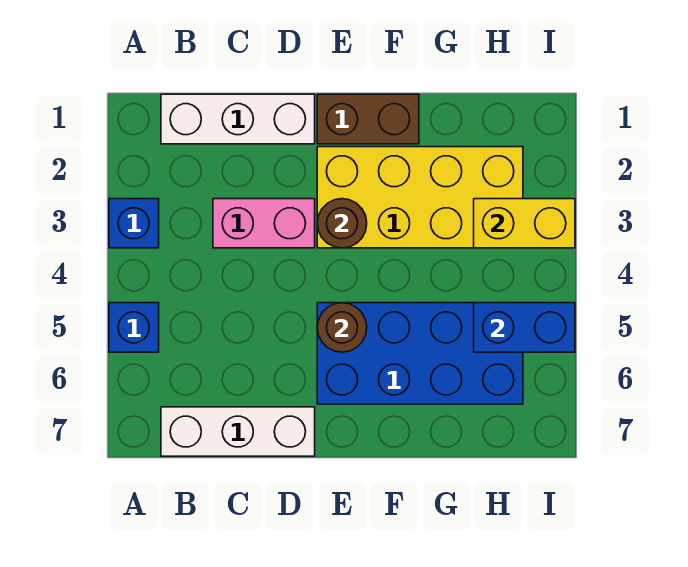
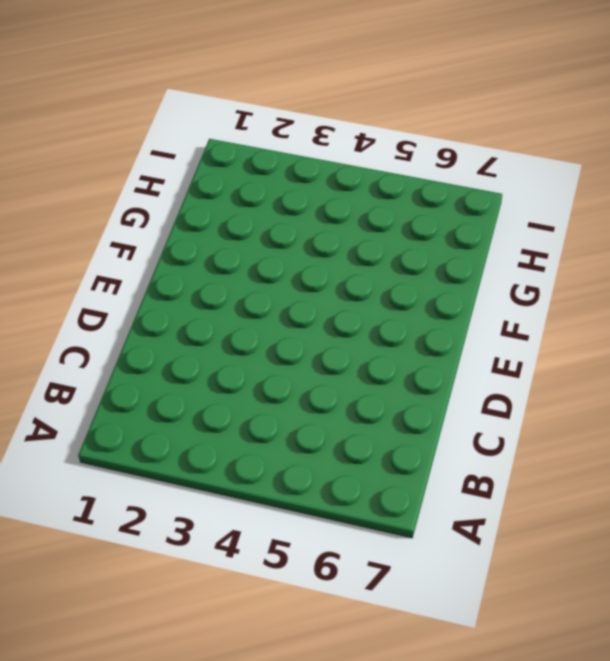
none -> blue brick A3 level 1
none -> blue brick A5 level 1
none -> white brick B1:D1 level 1

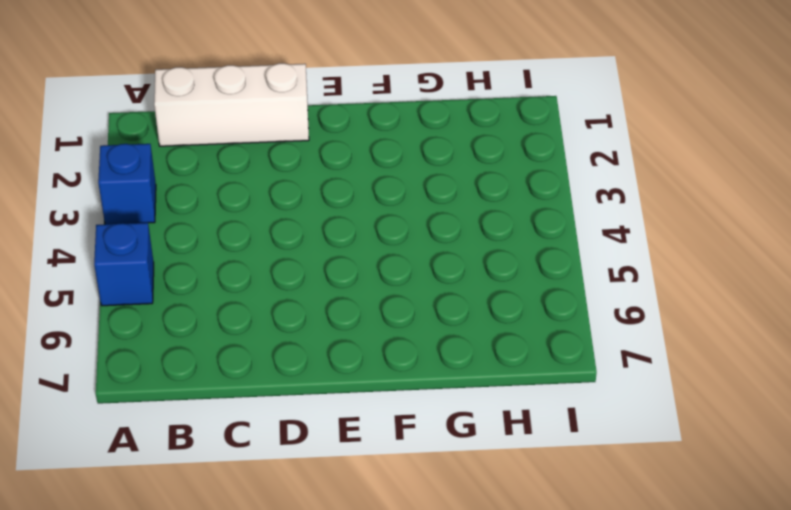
none -> white brick B7:D7 level 1
none -> pink brick C3:D3 level 1
none -> brown brick E1:F1 level 1

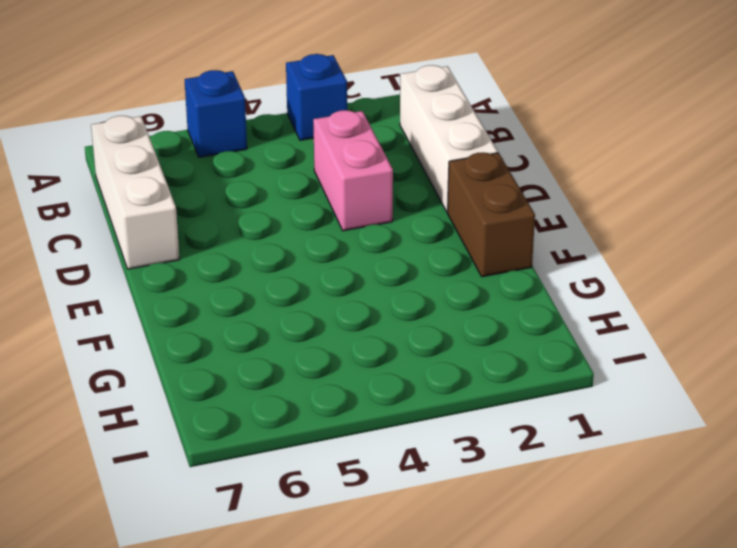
none -> yellow brick E2:H3 level 1
none -> blue brick E5:H6 level 1
none -> brown round brick E3 level 2

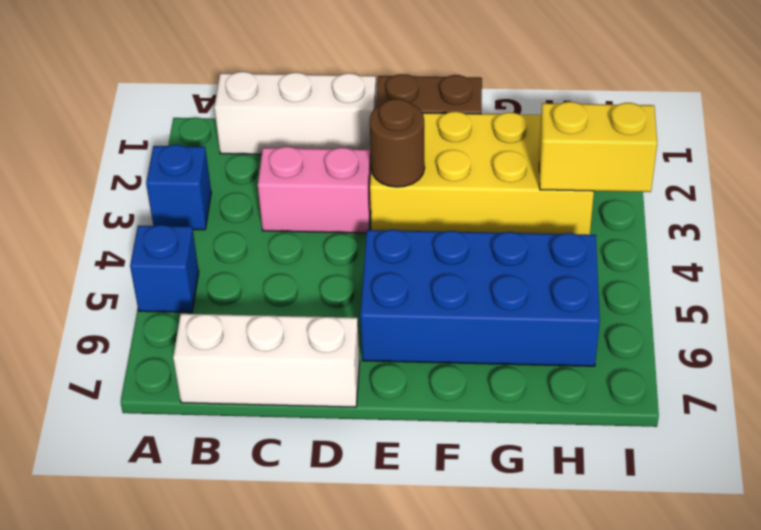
none -> brown round brick E5 level 2
none -> blue brick H5:I5 level 2

